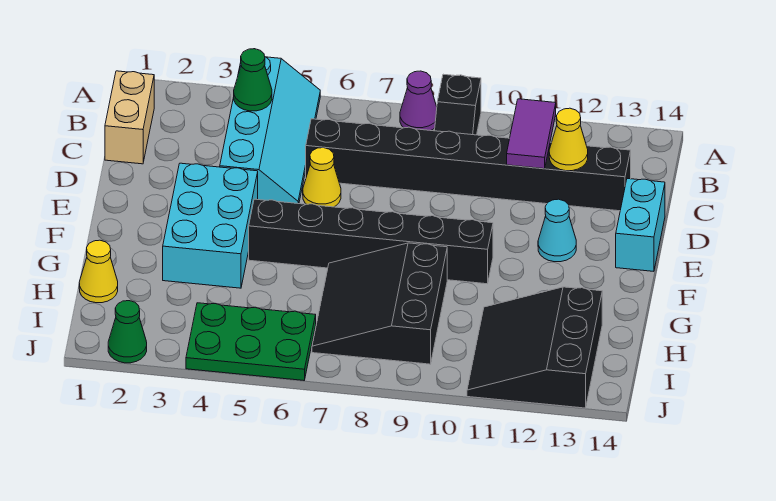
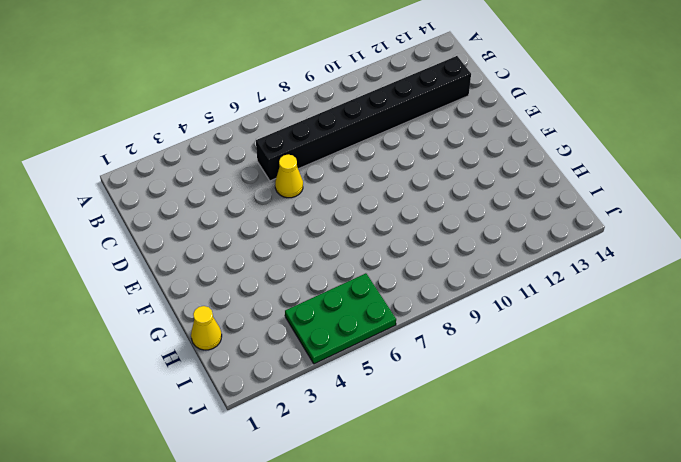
none -> cyan slope A4:D5 level 1 top 4
none -> purple cone A8 level 1
none -> black slope A9:B9 level 1 top A

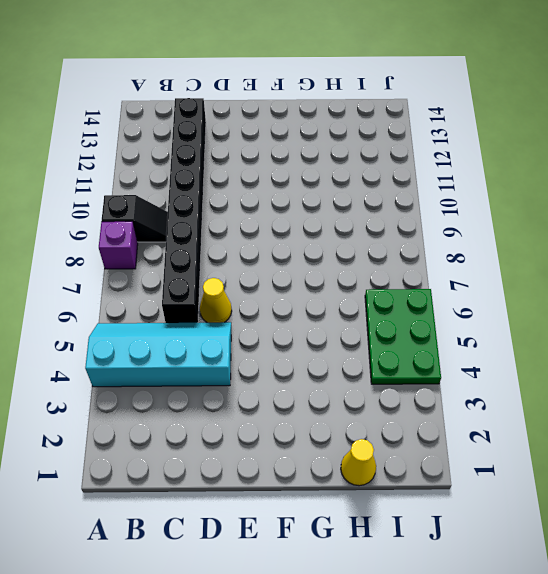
purple brick A8 level 1 -> purple cone A8 level 1
none -> tan brick B1:C1 level 1
none -> cyan brick D14:E14 level 1
none -> cyan brick E3:G4 level 1

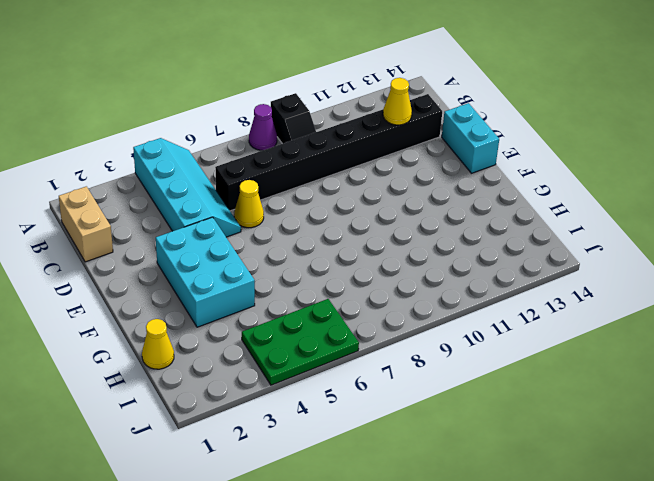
none -> cyan cone E12 level 1
none -> black brick F5:F10 level 1
none -> black slope G7:I9 level 1 top 9

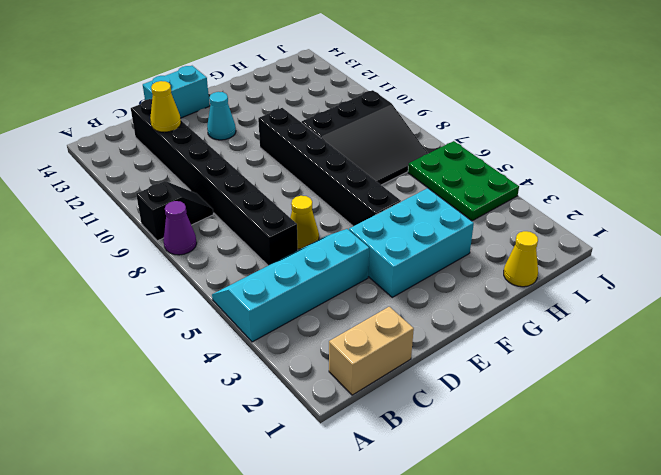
none -> black slope H11:J13 level 1 top 13
none -> green cone J2 level 1
none -> green cone B4 level 2

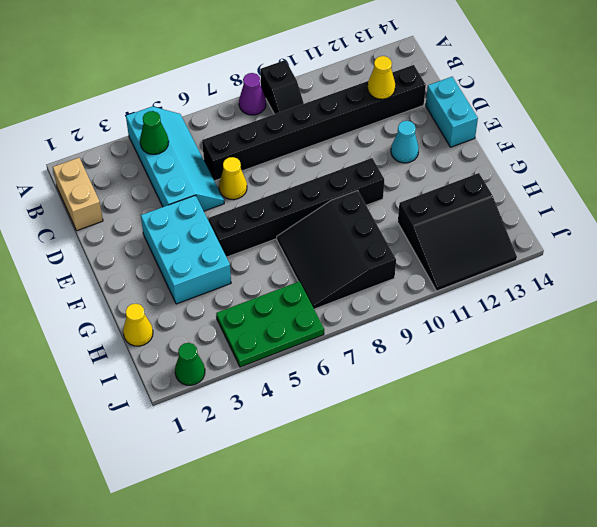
black slope H11:J13 level 1 top H -> black slope H11:J13 level 1 top 13
none -> purple tile B11:C11 level 2

